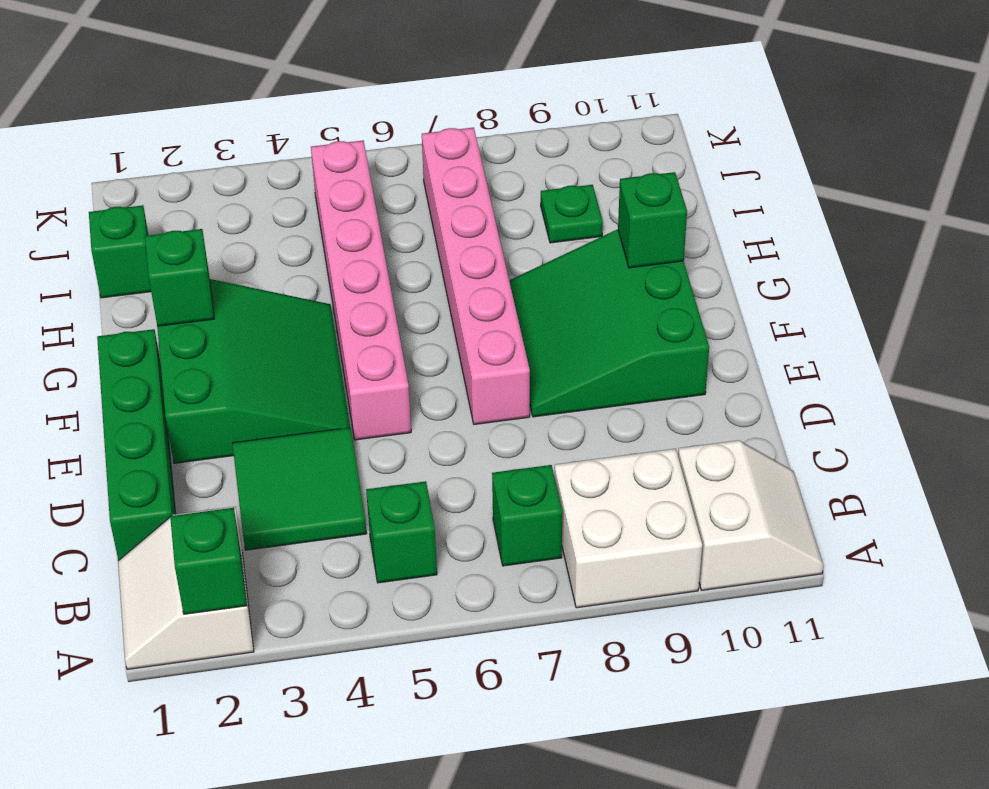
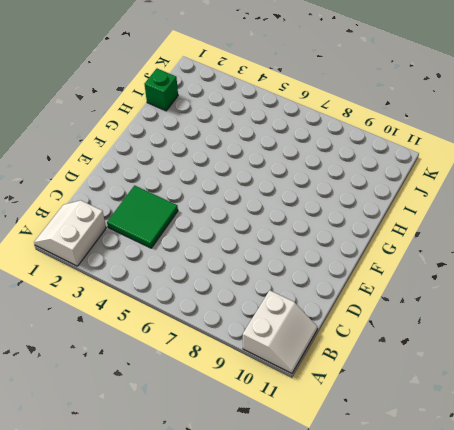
none -> white brick A8:B9 level 1
none -> green brick B5 level 1
none -> green brick B7 level 1

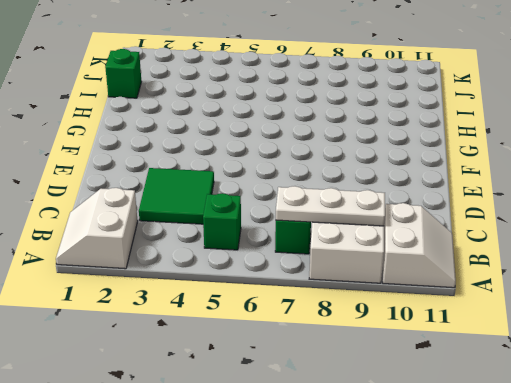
white plate B7:B9 level 2 -> none
none -> green brick C1:F1 level 1
none -> green slope E2:G4 level 1 top 2
none -> pink brick E5:J5 level 1

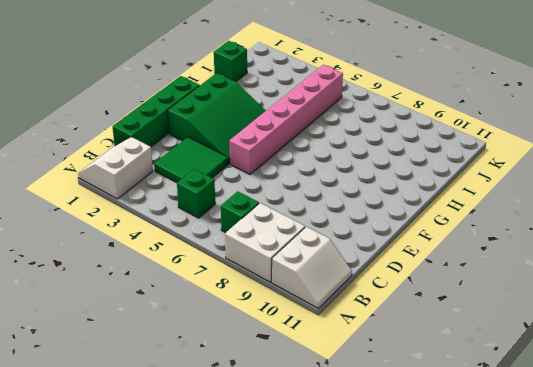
none -> pink brick E7:J7 level 1
none -> green slope E8:G10 level 1 top 10
none -> green plate I9 level 1

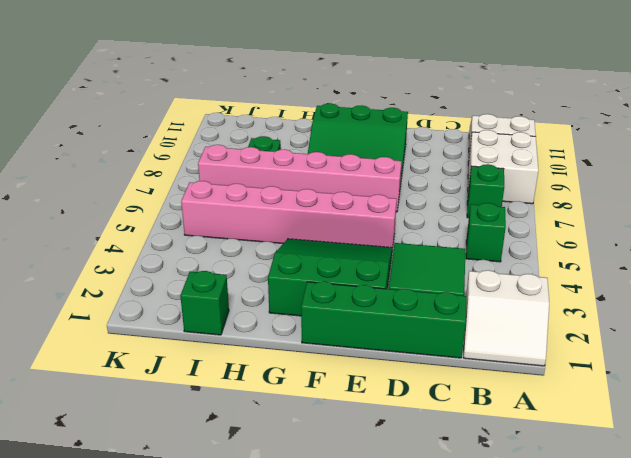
none -> green brick A2 level 2
none -> green brick G2 level 2
none -> green brick G10 level 2

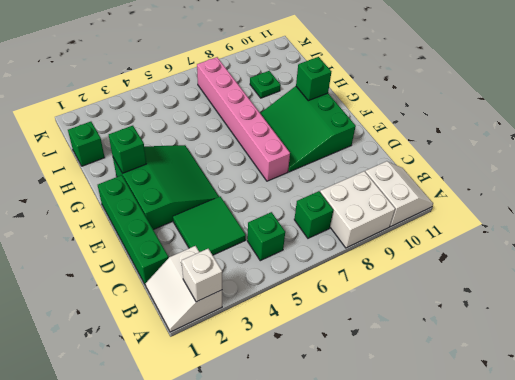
white brick A2 level 2 -> green brick A2 level 2
none -> pink brick E5:J5 level 1

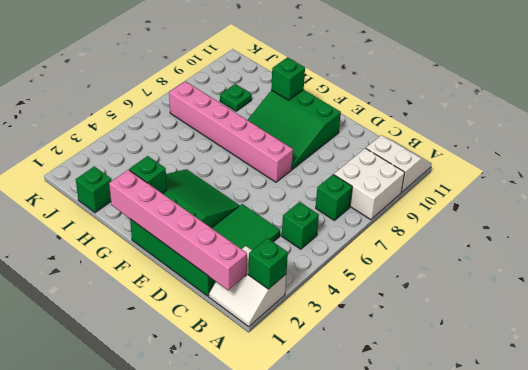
pink brick B1:G1 level 2 -> pink brick E5:J5 level 1

